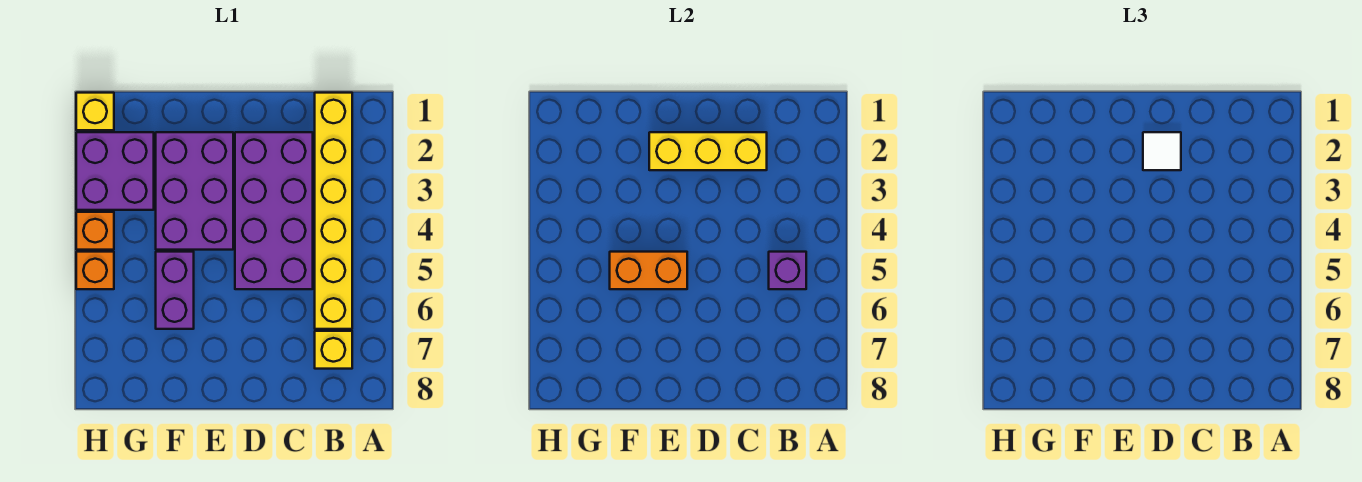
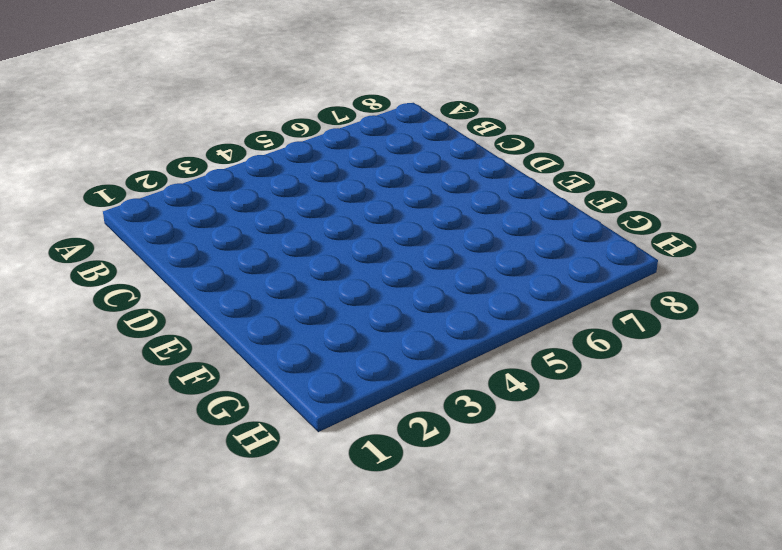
none -> yellow brick B1:B6 level 1
none -> yellow brick B7 level 1
none -> purple brick C2:D5 level 1

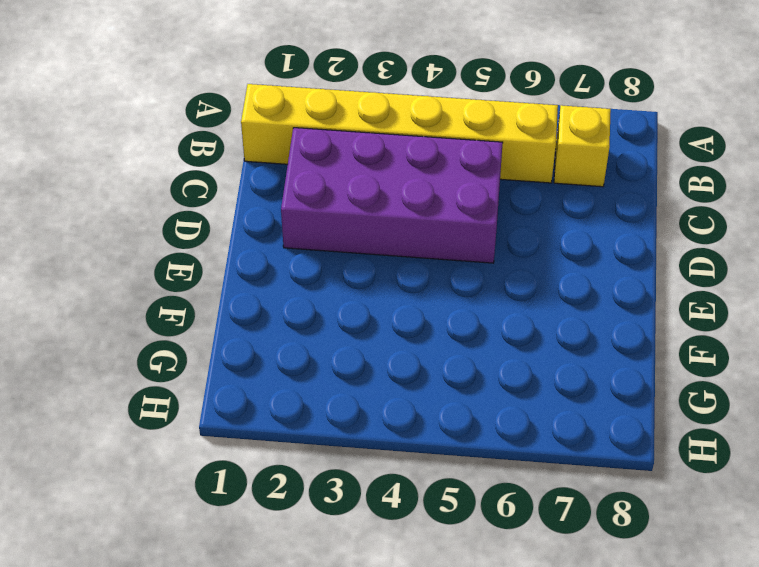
none -> purple brick E2:F4 level 1
none -> purple brick F5:F6 level 1
none -> purple brick G2:H3 level 1

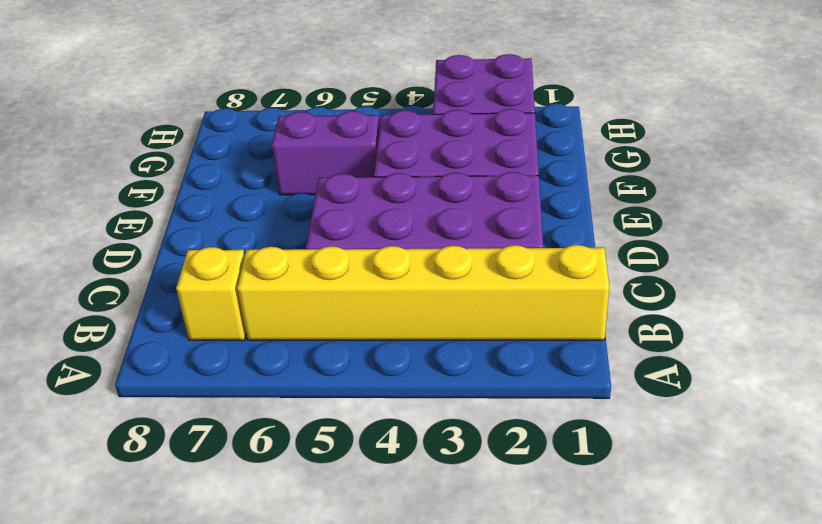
none -> yellow brick H1 level 1
none -> orange brick H4 level 1
none -> orange brick H5 level 1

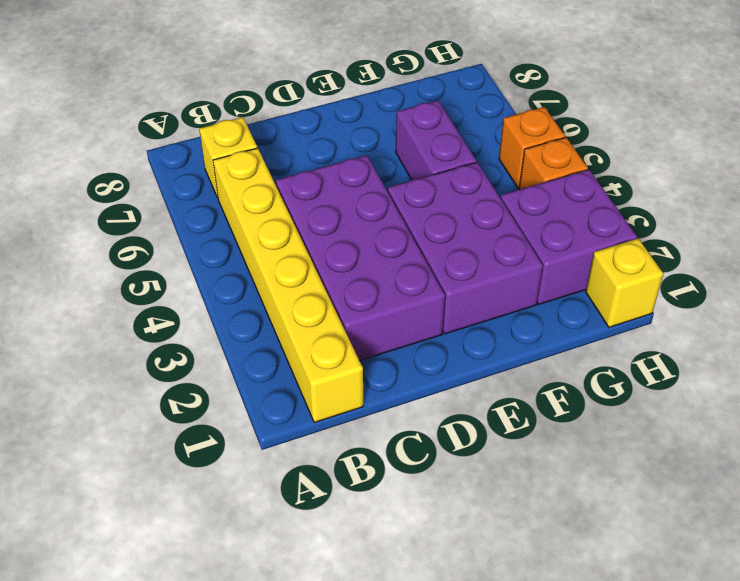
none -> purple brick B5 level 2
none -> yellow brick C2:E2 level 2
none -> orange brick E5:F5 level 2

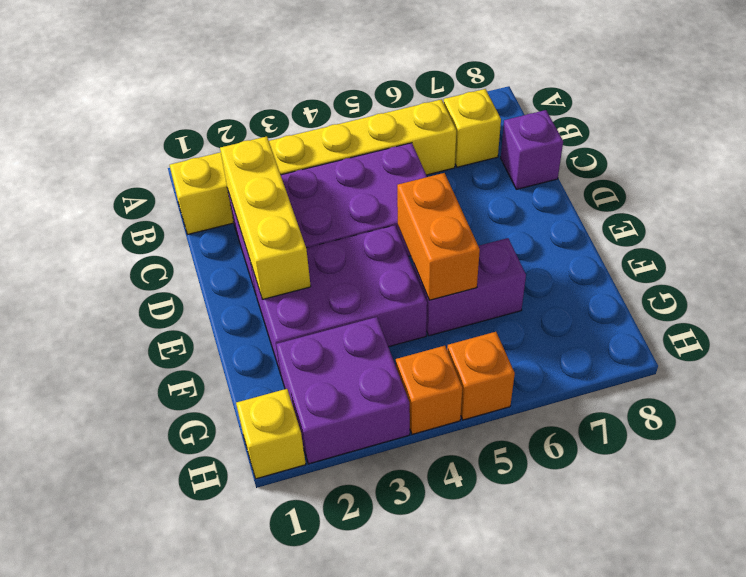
purple brick C8 level 1 -> purple brick B5 level 2
none -> white tile D2 level 3

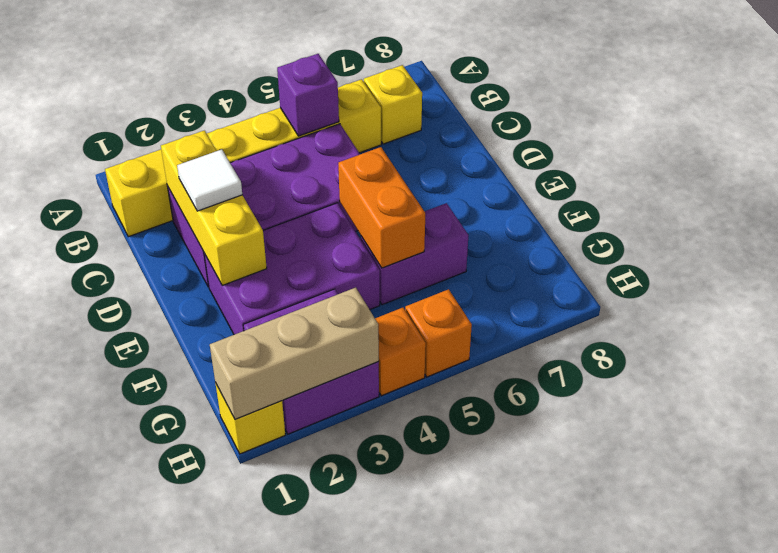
tan brick H1:H3 level 2 -> none

